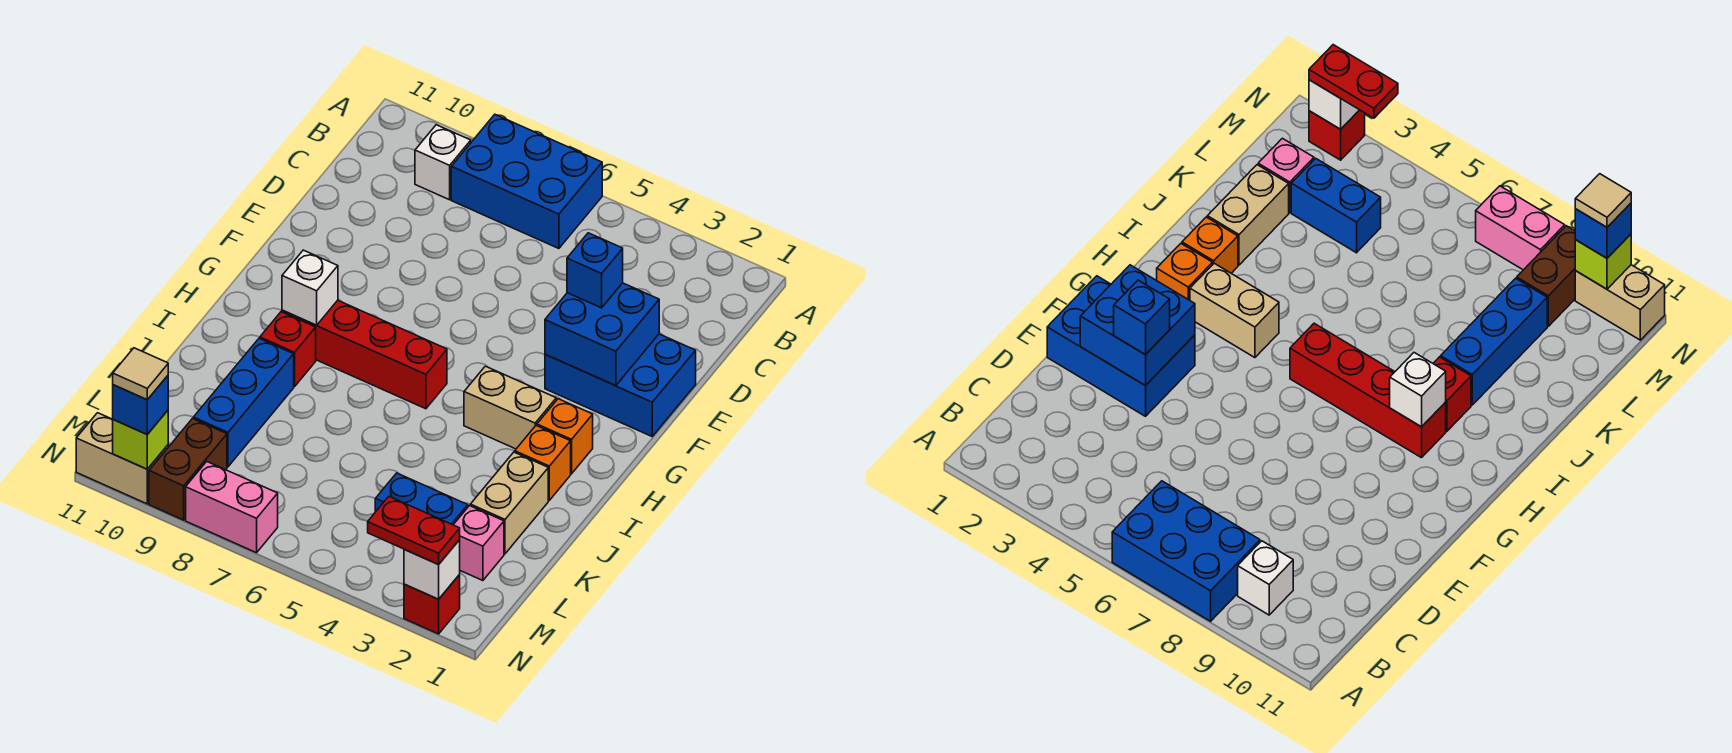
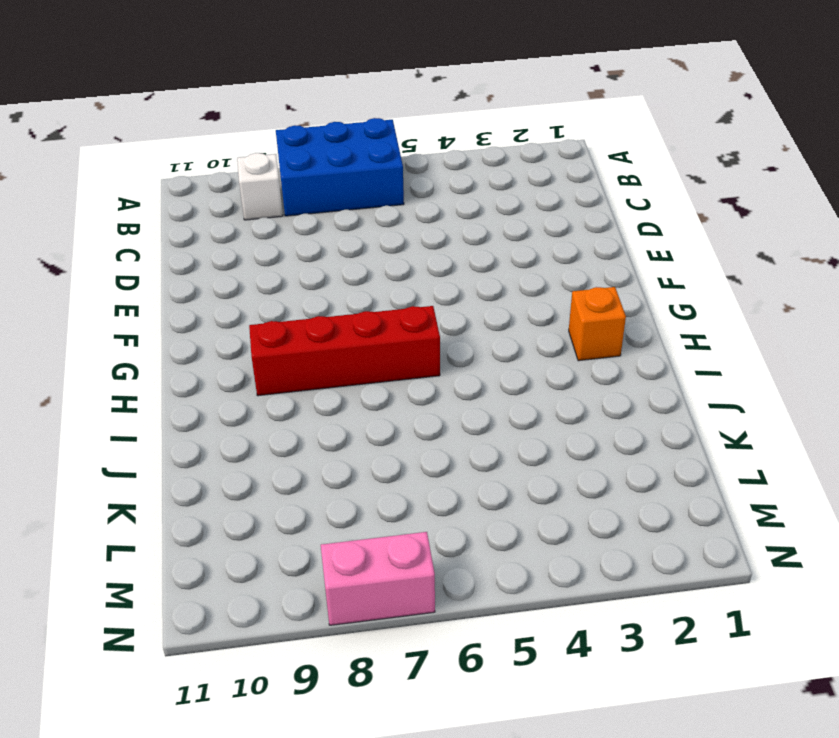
none -> blue brick E1:F3 level 1
none -> tan brick H3:H4 level 1
none -> orange brick I2 level 1

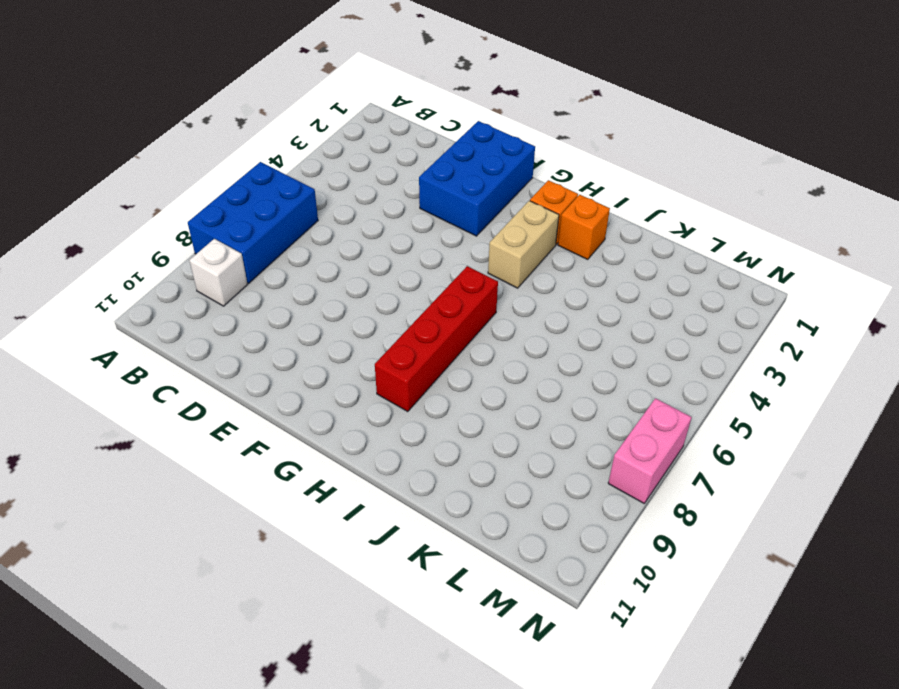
none -> red brick I9 level 1
none -> tan brick J2:K2 level 1
none -> blue brick J9:L9 level 1

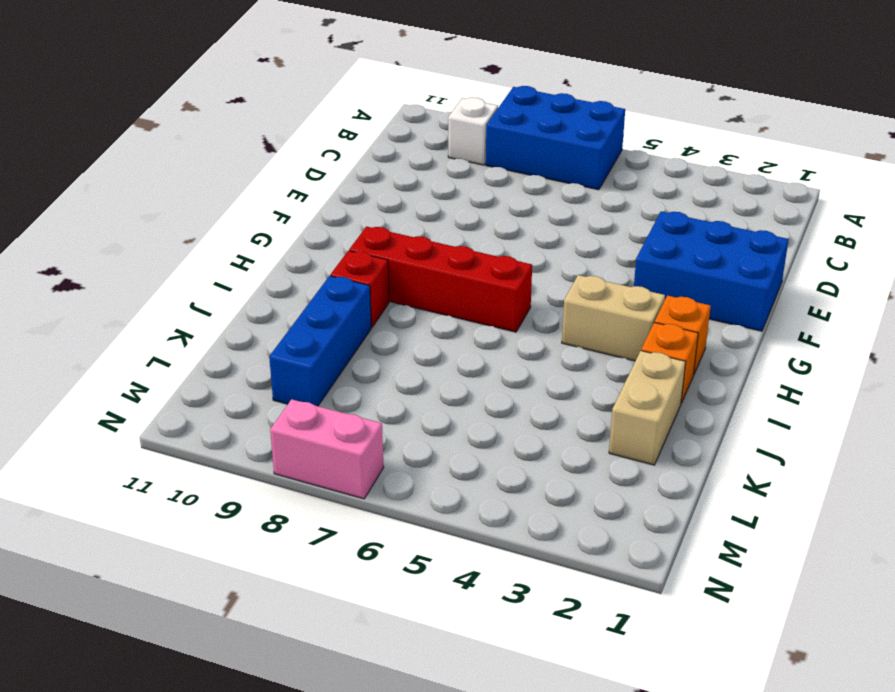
none -> pink brick L2 level 1
none -> blue brick L3:L4 level 1
none -> brown brick M9:N9 level 1

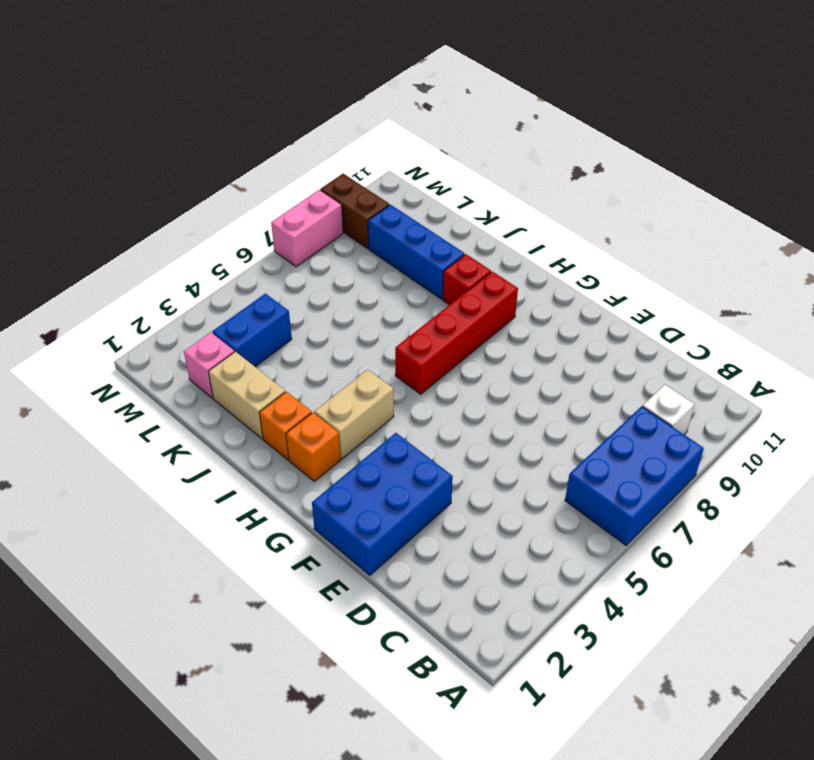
none -> red brick N2 level 1
none -> tan brick N10:N11 level 1
none -> blue brick E2:F3 level 2

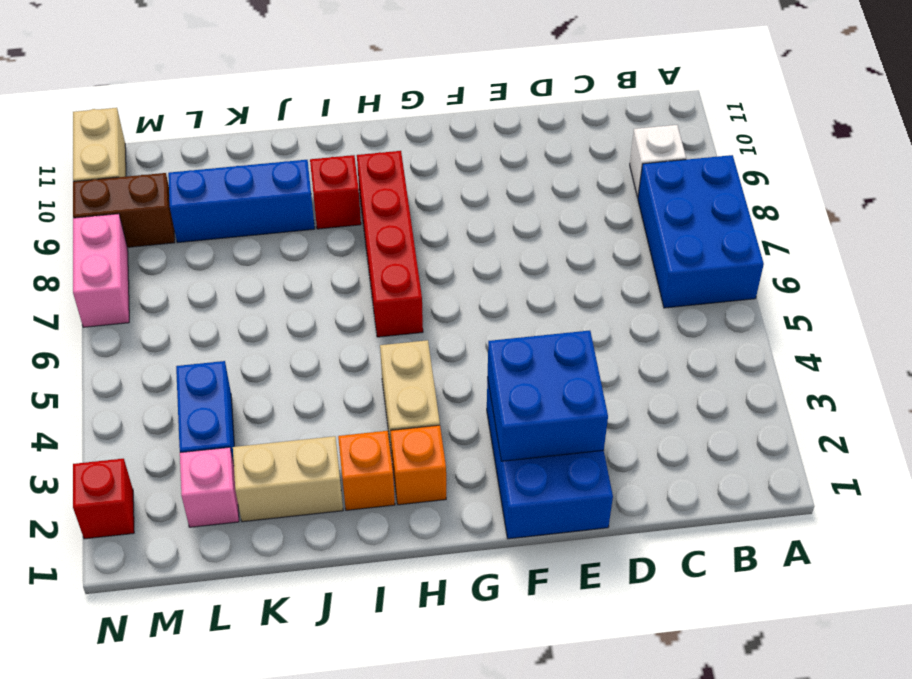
none -> white brick H9 level 2
none -> white brick N2 level 2
none -> lime brick N10 level 2

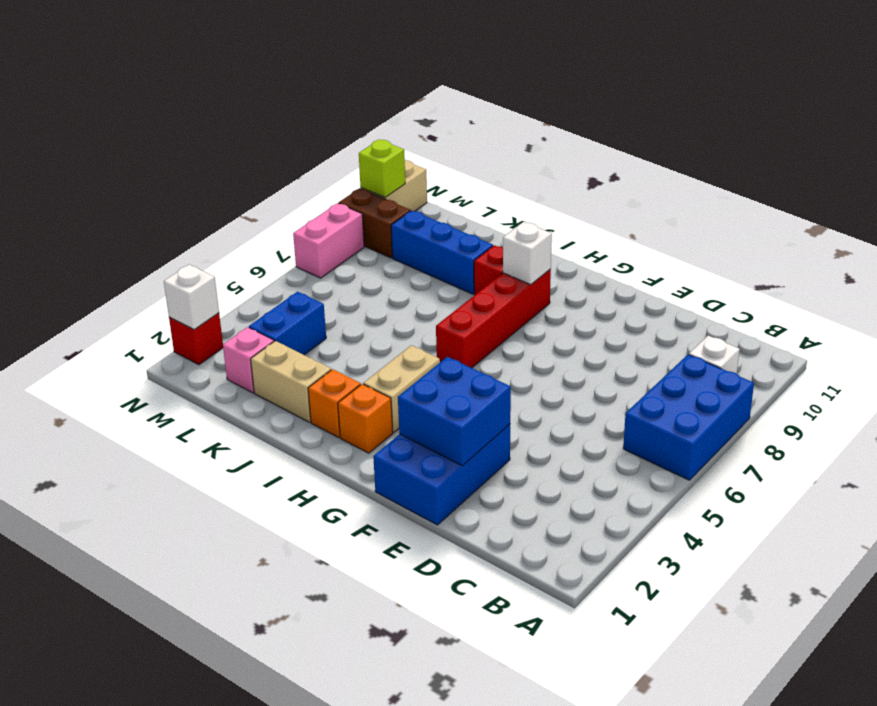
none -> blue brick E3 level 3
none -> red plate N2:N3 level 3
none -> blue brick N10 level 3

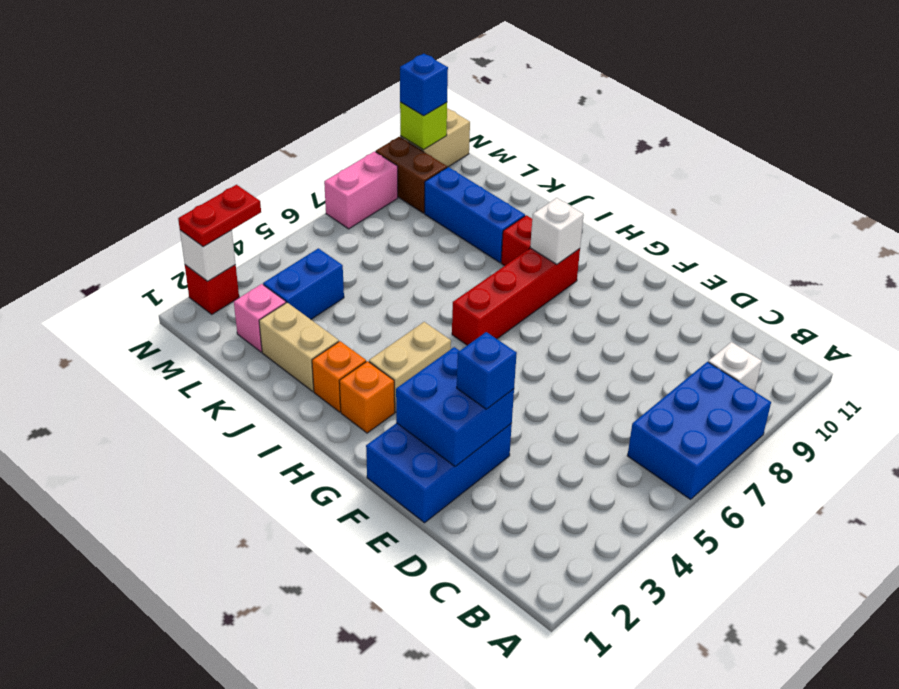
none -> tan tile N10 level 4

